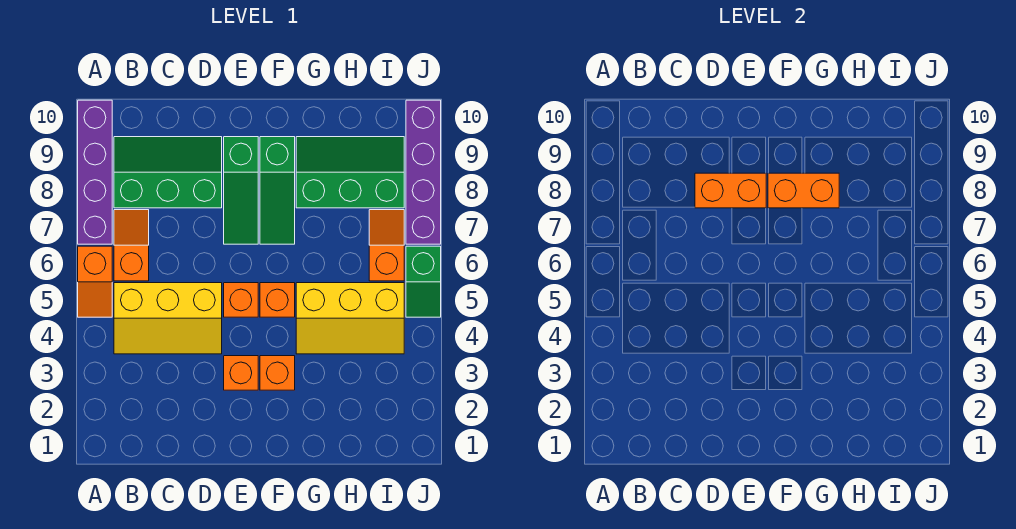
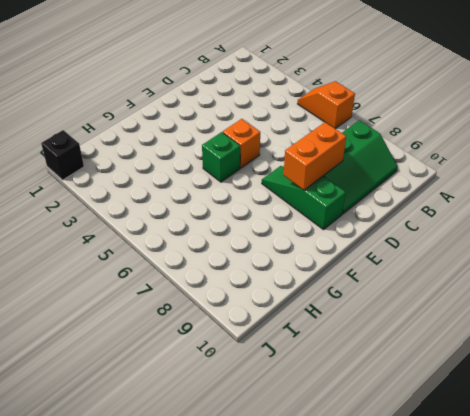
green brick F5 level 1 -> orange brick F5 level 1
black brick J1 level 1 -> none
none -> purple brick A7:A10 level 1
none -> yellow slope B4:D5 level 1 top 5
none -> orange slope B6:B7 level 1 top 6

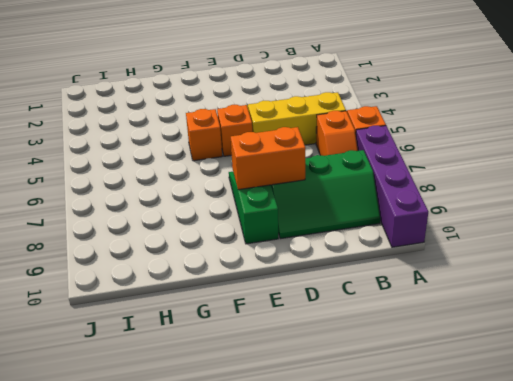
none -> orange brick E3 level 1
none -> orange brick F3 level 1
none -> green slope F7:F9 level 1 top 9

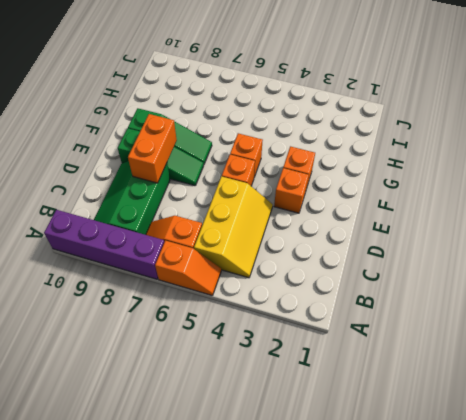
none -> yellow slope G4:I5 level 1 top 5
none -> green slope G8:I9 level 1 top 8
none -> orange slope I6:I7 level 1 top 6

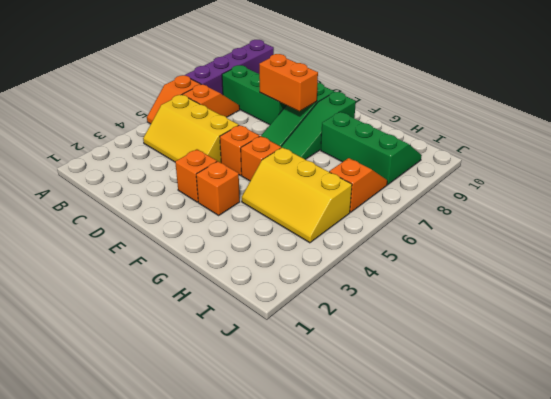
none -> green slope J5:J6 level 1 top 6
none -> purple brick J7:J10 level 1
none -> orange brick F8:G8 level 2

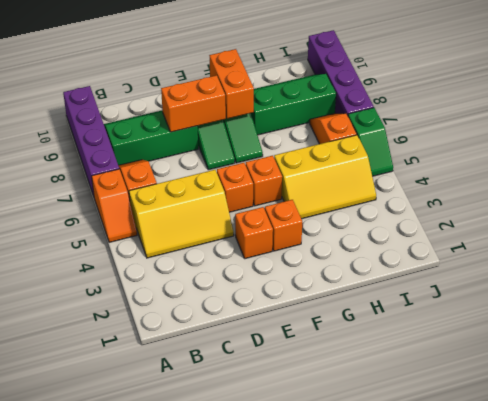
orange brick F8:F9 level 2 -> orange brick F8:G8 level 2

